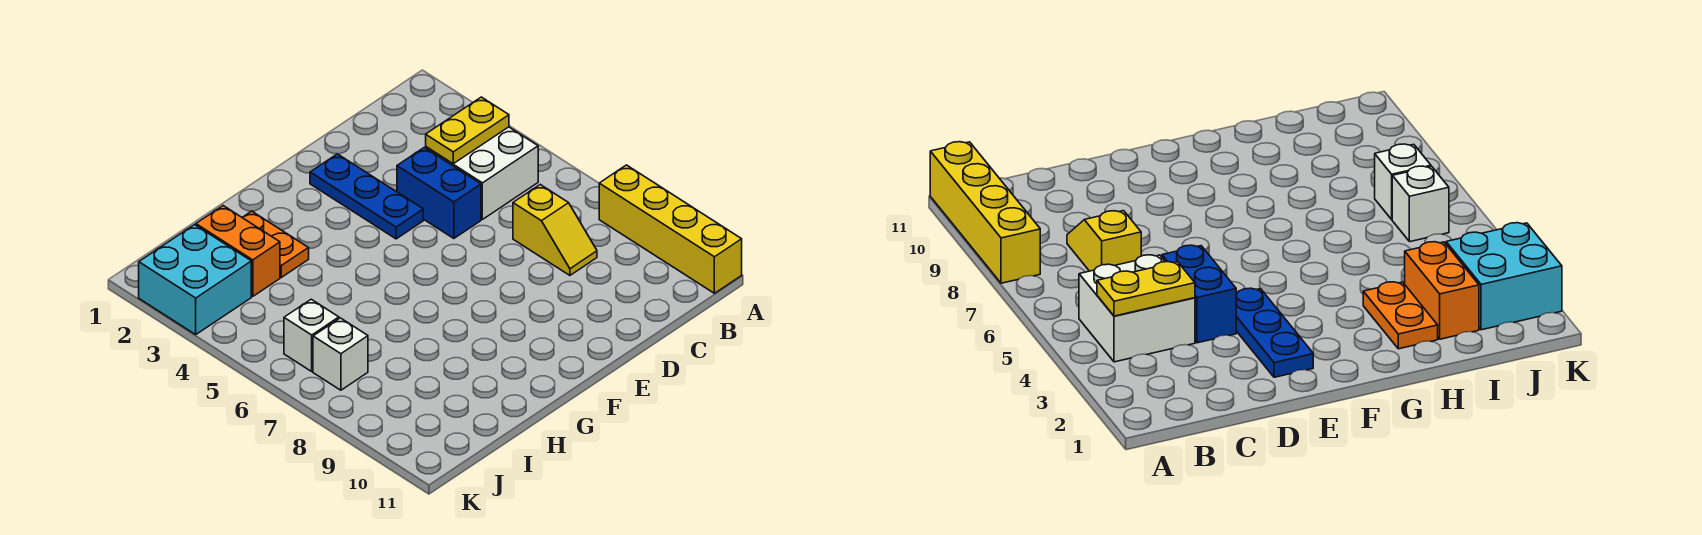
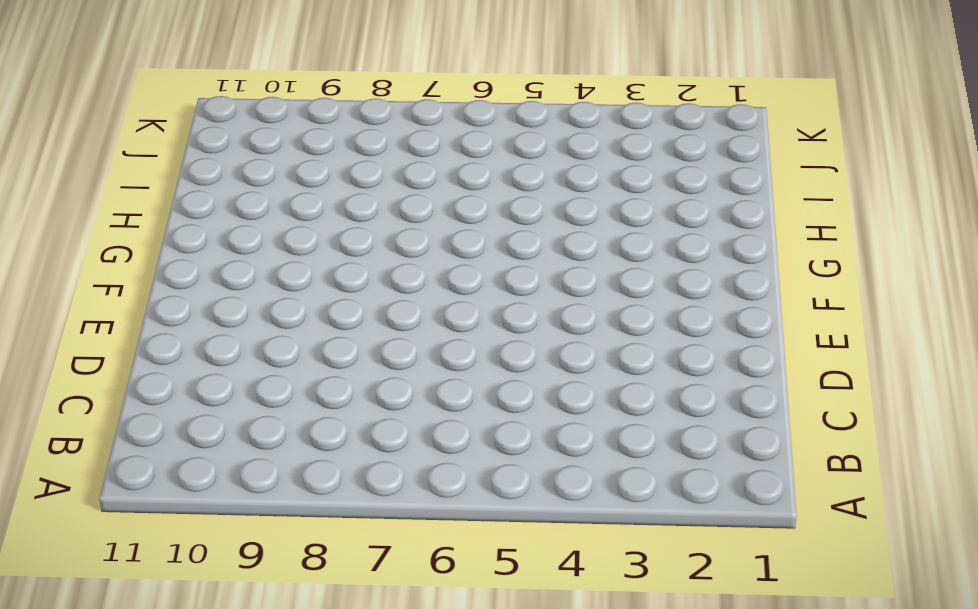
none -> yellow brick A8:A11 level 1
none -> white brick B4:C5 level 1

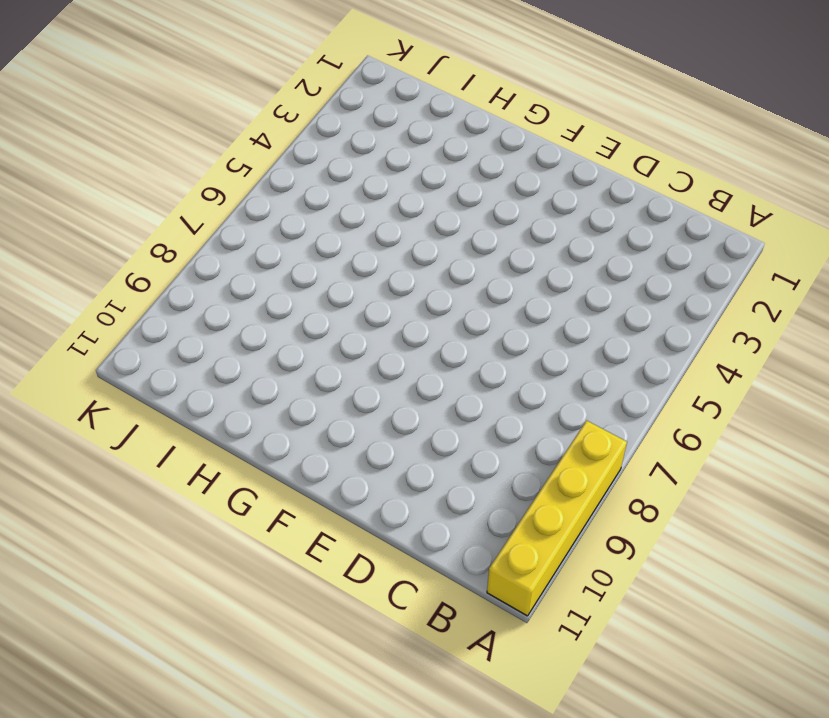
none -> white brick B4:C5 level 1
none -> yellow slope C7:C8 level 1 top 7

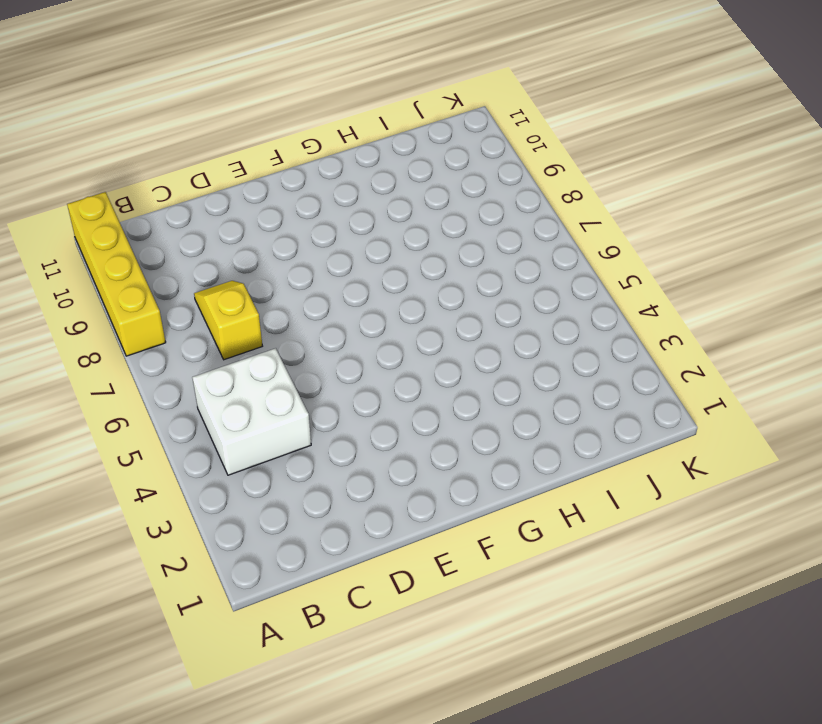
none -> blue brick D4:D5 level 1
none -> blue plate E2:E4 level 1

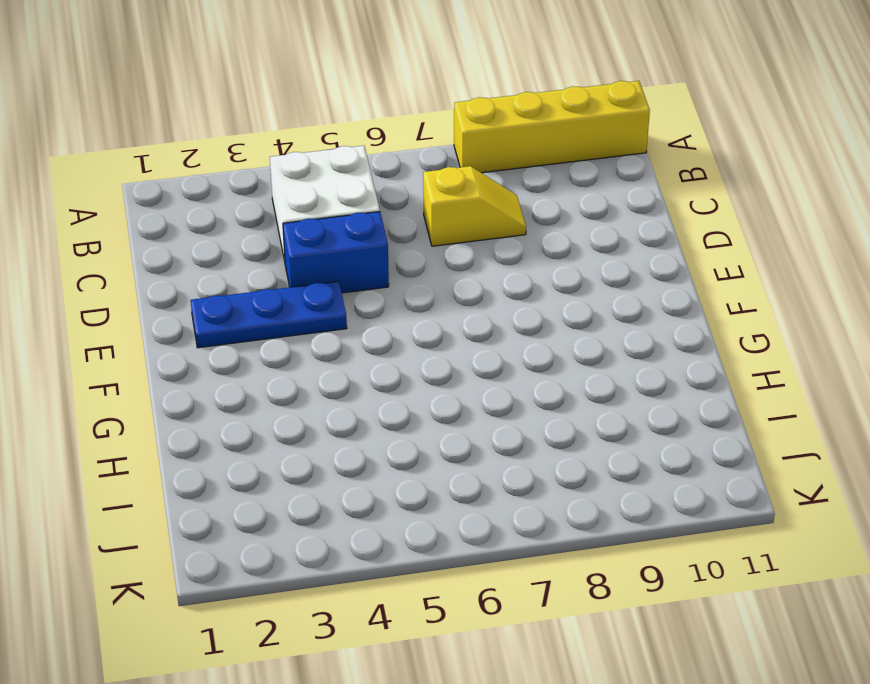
none -> orange plate H2:H3 level 1
none -> orange brick I2:I3 level 1

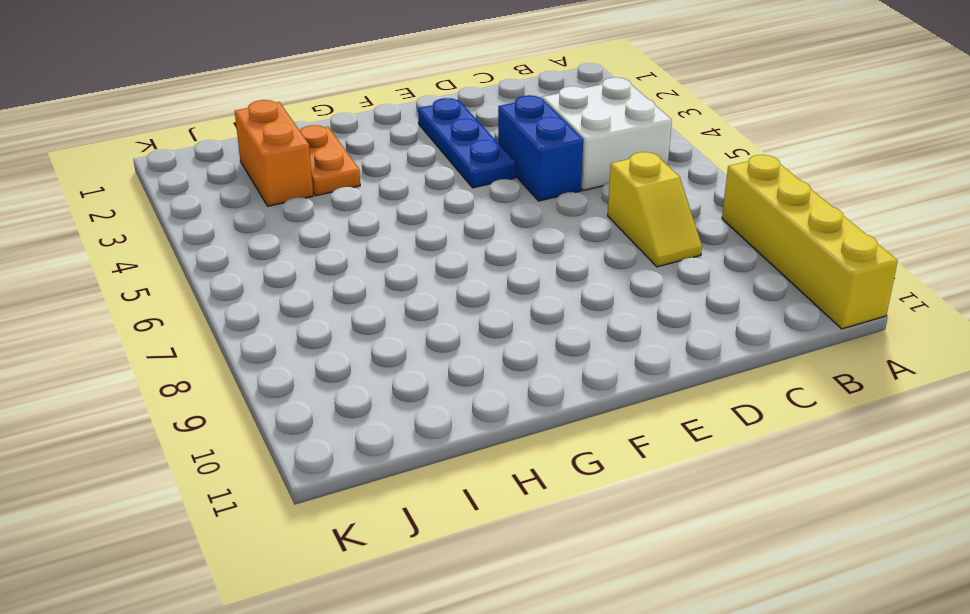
none -> cyan brick J2:K3 level 1
none -> white brick J6 level 1

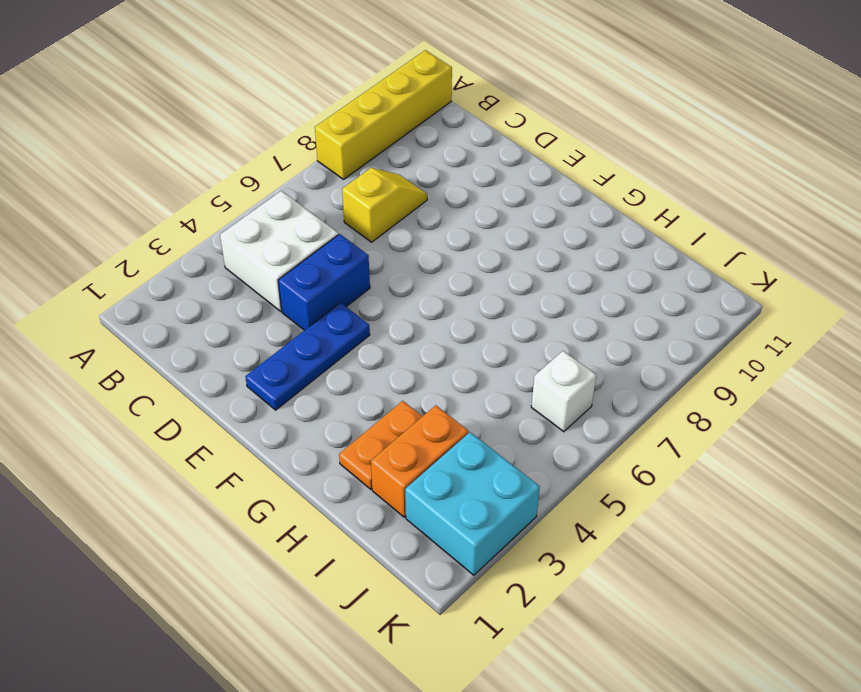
none -> white brick J7 level 1
none -> yellow plate B4:C4 level 2

